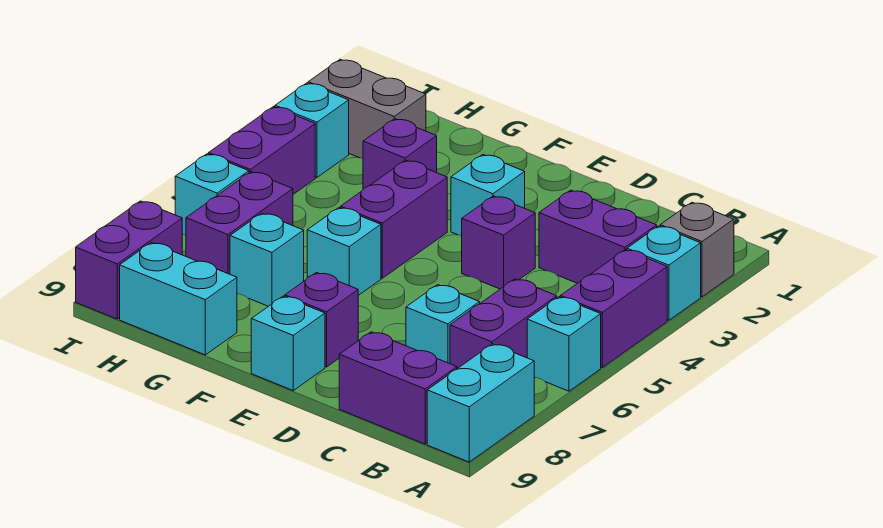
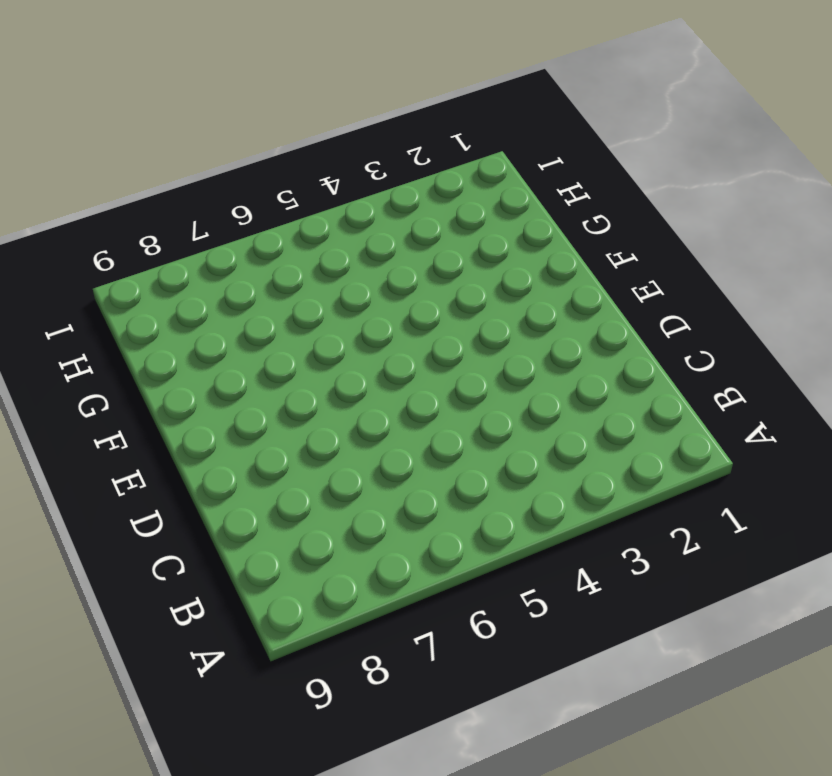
none -> grey brick A2 level 1
none -> cyan brick A3 level 1
none -> purple brick A4:A5 level 1

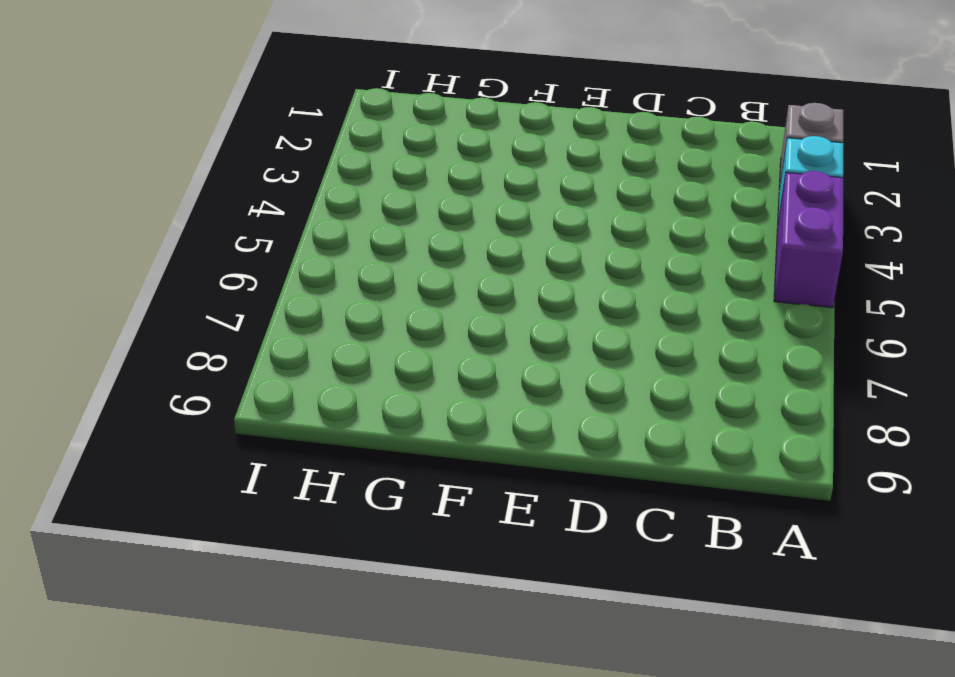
none -> cyan brick A6 level 1
none -> cyan brick A8:A9 level 1
none -> purple brick B3:C3 level 1

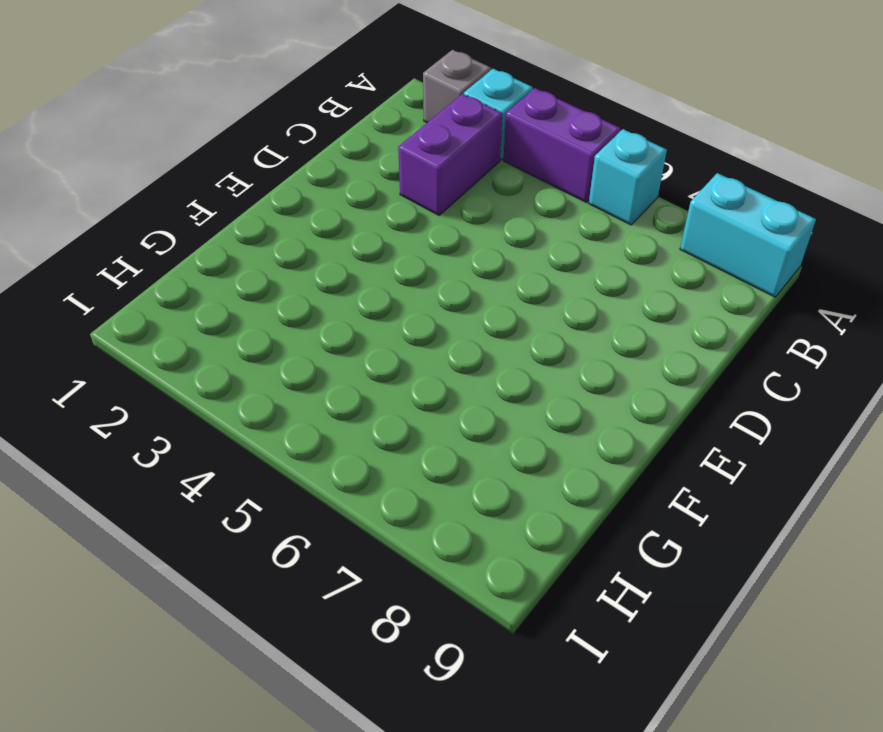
none -> purple brick B6:B7 level 1
none -> purple brick B9:C9 level 1
none -> cyan brick C7 level 1

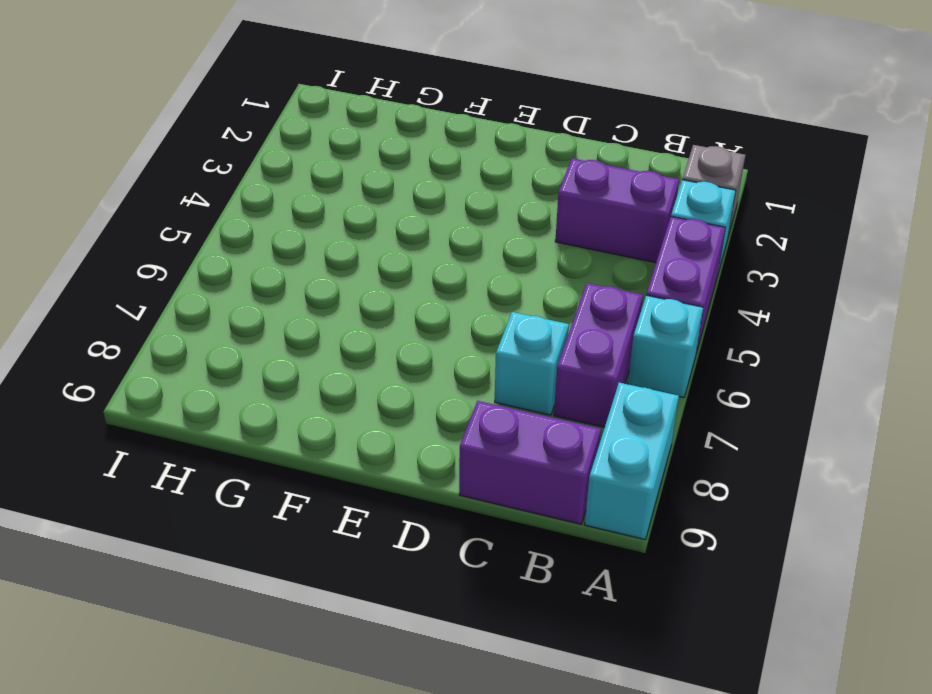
none -> purple brick D4 level 1
none -> cyan brick E3 level 1
none -> purple brick E8 level 1

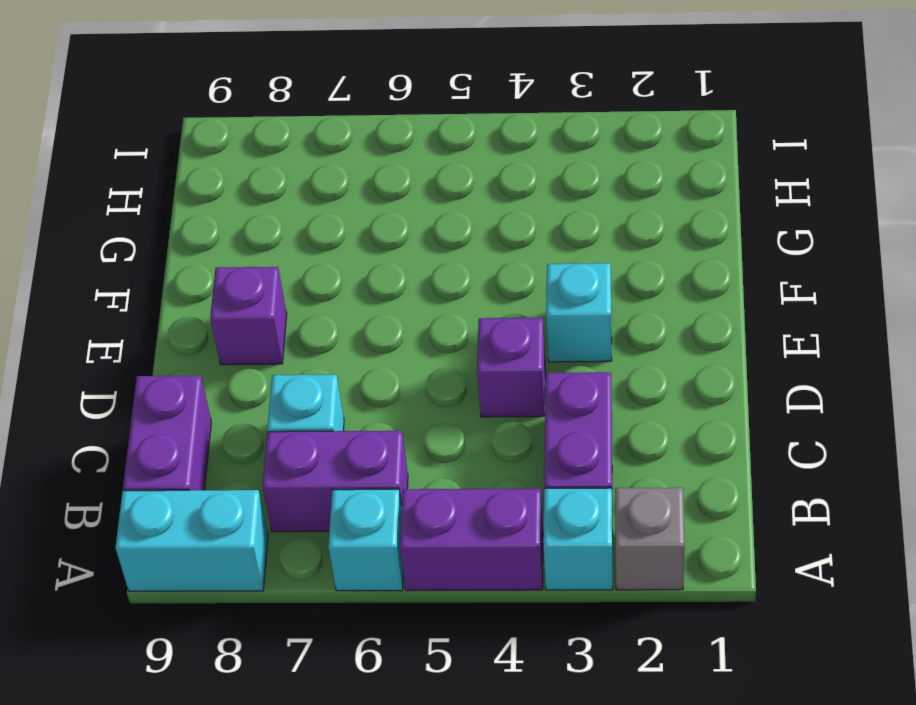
none -> cyan brick E9 level 1
none -> purple brick F4:F5 level 1
none -> cyan brick F6 level 1

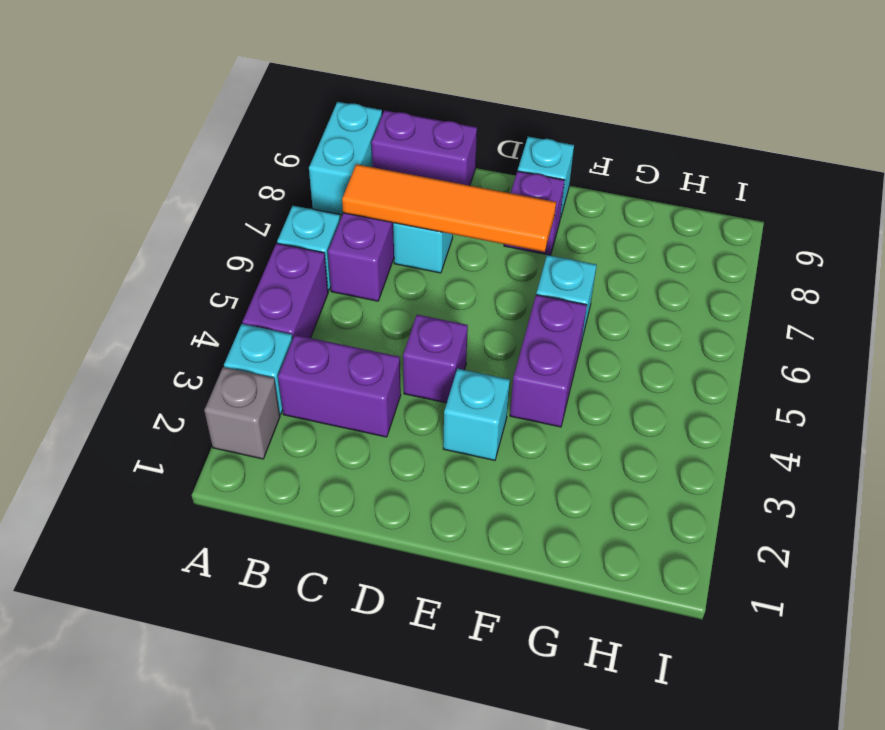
orange tile B7:E7 level 2 -> none
none -> purple brick G3 level 1
none -> cyan brick G7 level 1
none -> cyan brick G9:H9 level 1

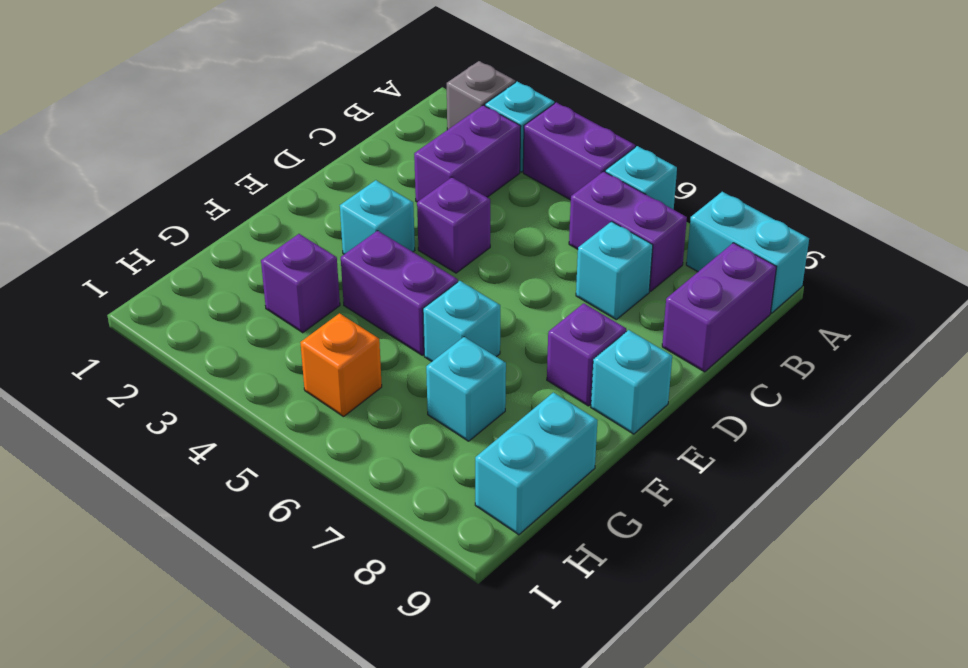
orange brick H5 level 1 -> none
none -> grey brick H2:I2 level 1
none -> purple brick H6:H7 level 1
none -> cyan brick I3 level 1

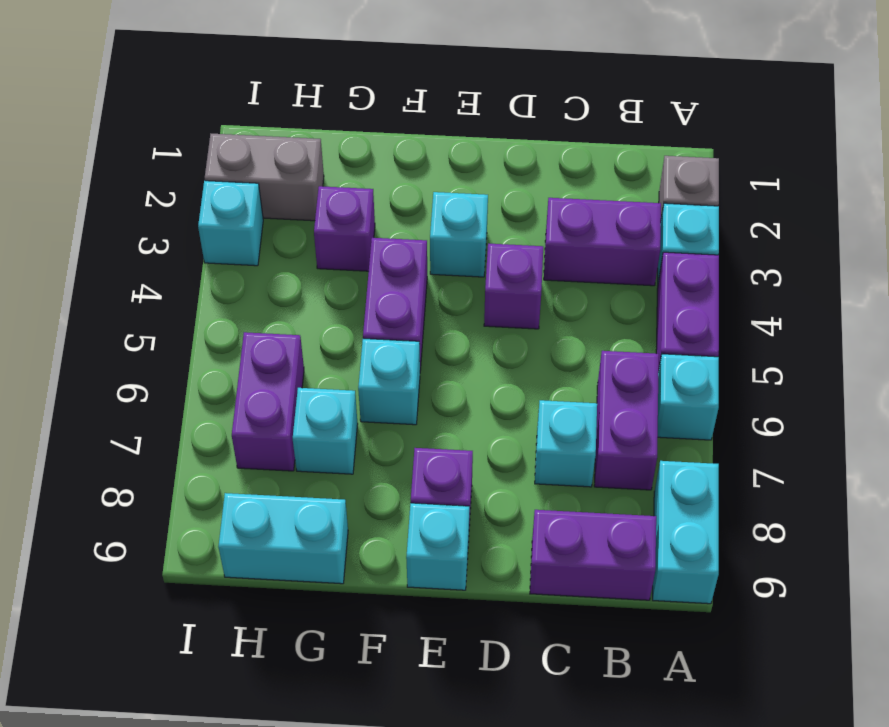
none -> purple brick I4:I5 level 1
none -> cyan brick I6 level 1
none -> purple brick I8:I9 level 1

